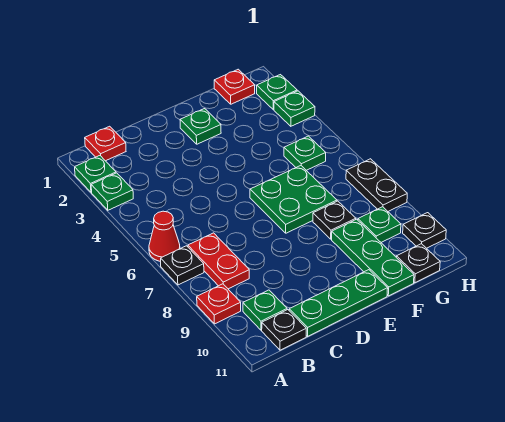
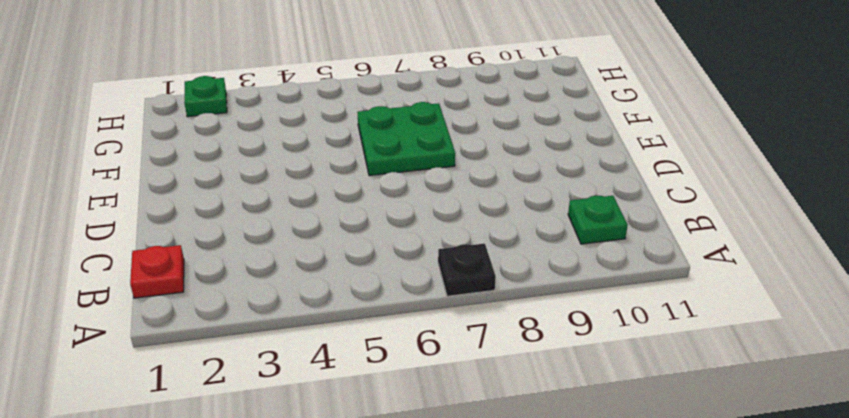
none -> green plate A2 level 1
none -> green plate A3 level 1
none -> red cone A6 level 1

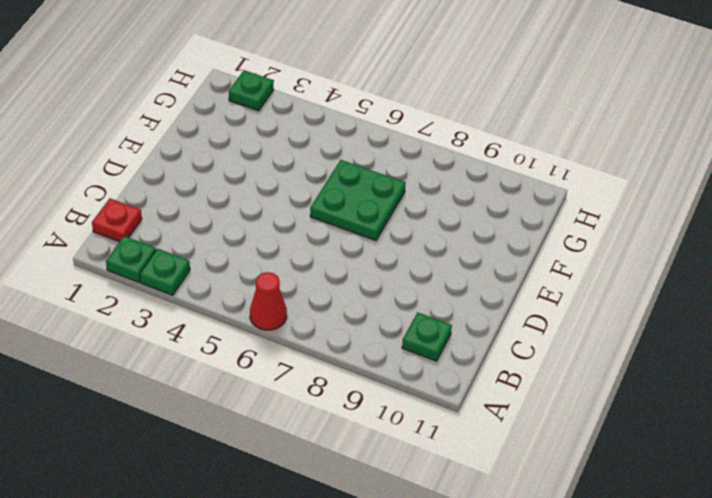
none -> black plate A7 level 1
none -> red plate A9 level 1
none -> red plate B7:B8 level 1

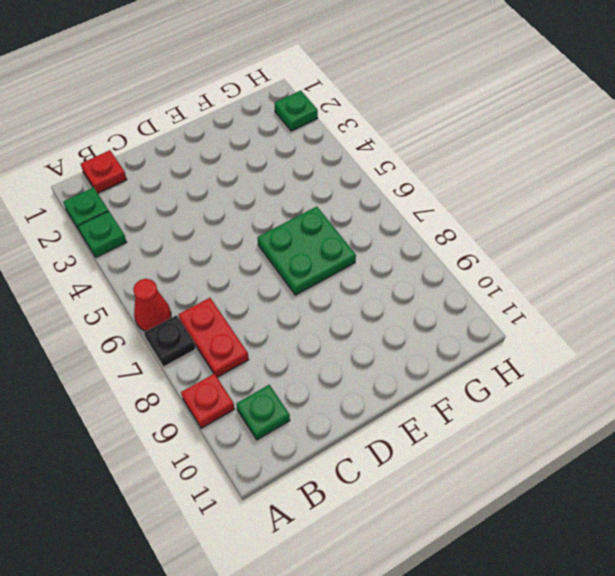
none -> black plate B11 level 1
none -> green plate C11:E11 level 1
none -> green plate E2 level 1

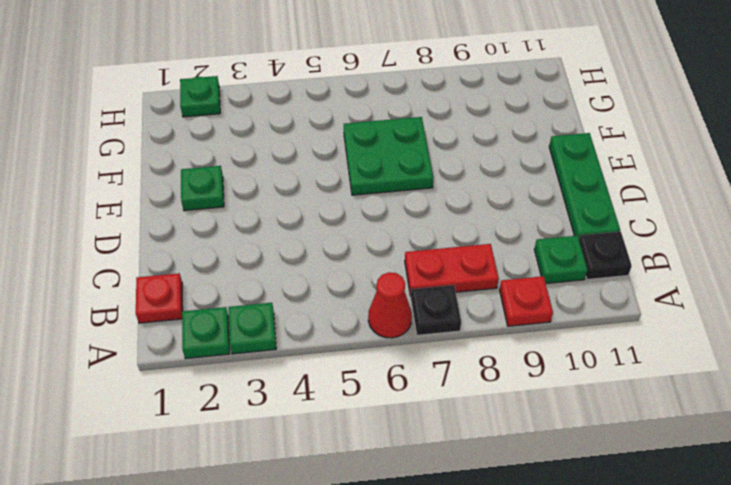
none -> black plate F8 level 1
none -> green plate F9:F11 level 1
none -> red plate G1 level 1

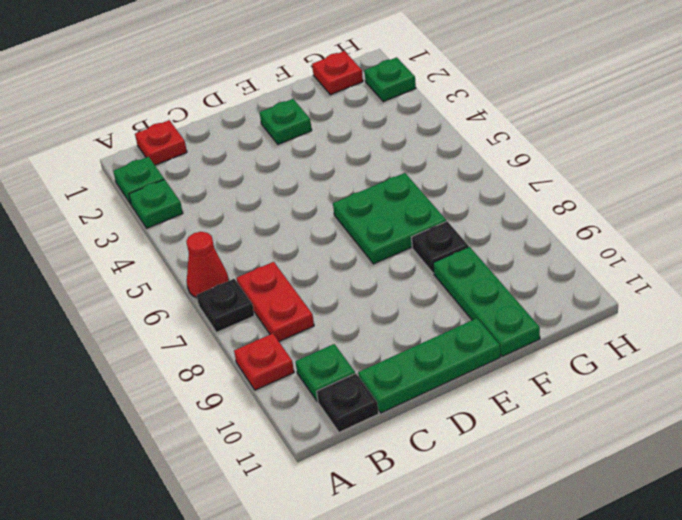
none -> green plate G5 level 1
none -> green plate G9 level 1
none -> black plate G11 level 1

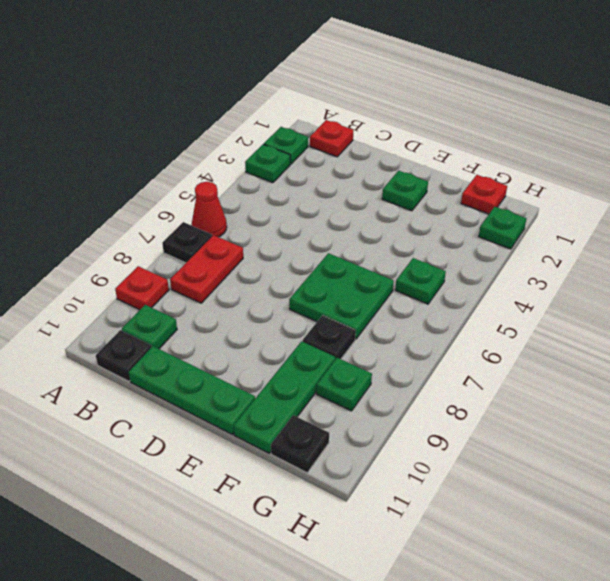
none -> green plate H3 level 1
none -> black plate H7:H8 level 1
none -> black plate H10 level 1

